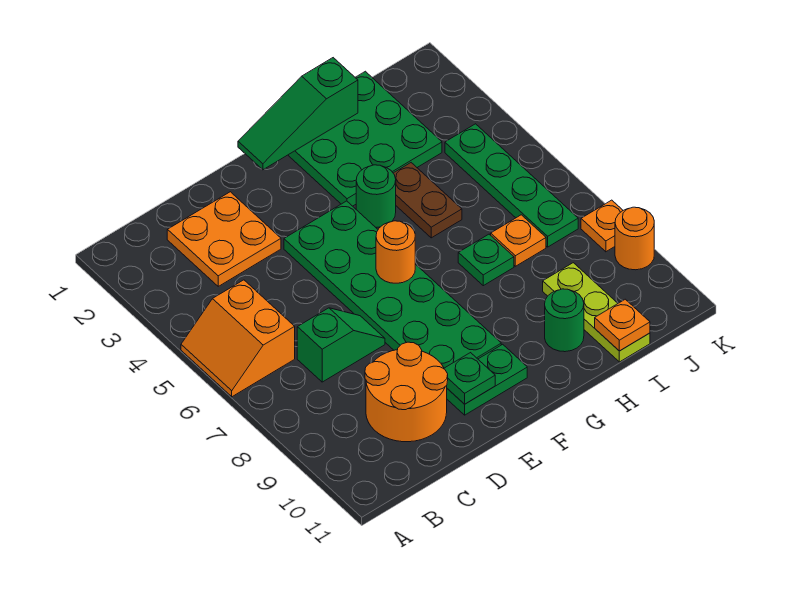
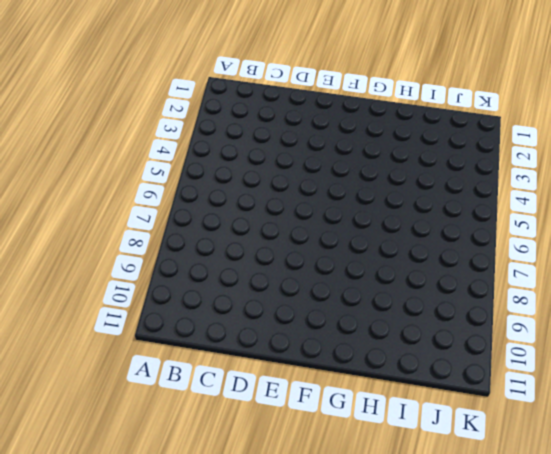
none -> orange slope A5:B6 level 1 top B
none -> orange plate C2:D3 level 1
none -> green slope C7:D7 level 1 top C

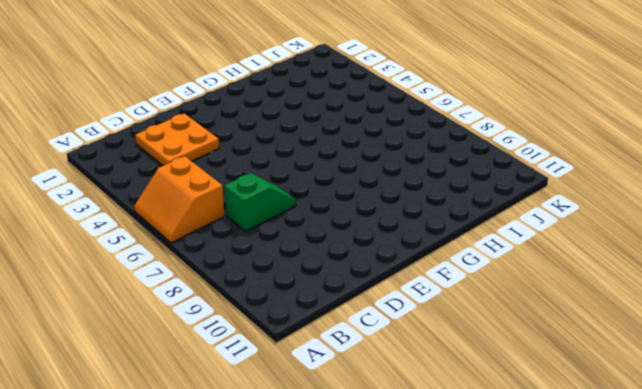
none -> orange round brick C9:D10 level 1
none -> green plate E4:F9 level 1
none -> green plate E10:F10 level 1

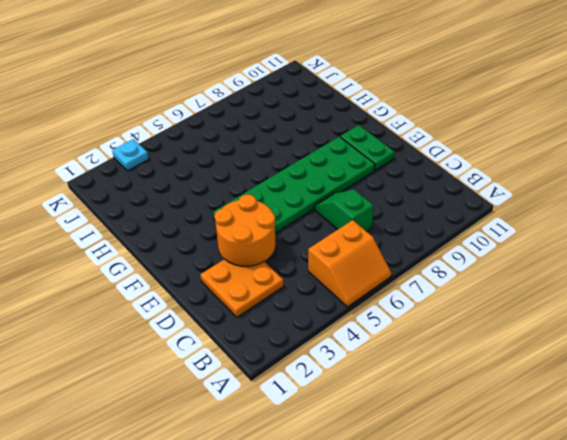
orange round brick D3:E4 level 2 -> orange round brick C9:D10 level 1
cyan plate K3 level 1 -> none
none -> green plate G1:I3 level 1
none -> green round brick G4 level 1
none -> brown plate H4:H5 level 1

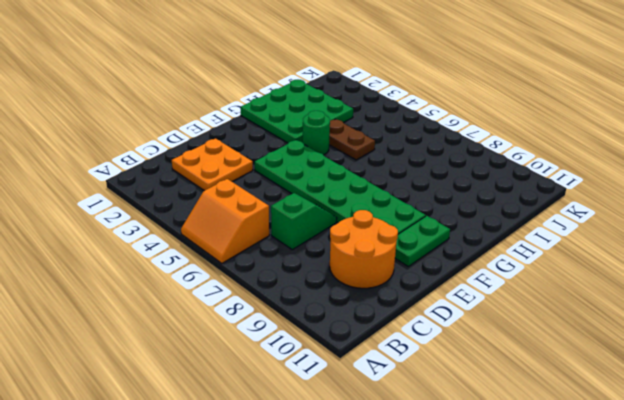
none -> green plate H7 level 1
none -> green round brick H10 level 1
none -> orange plate I7 level 1

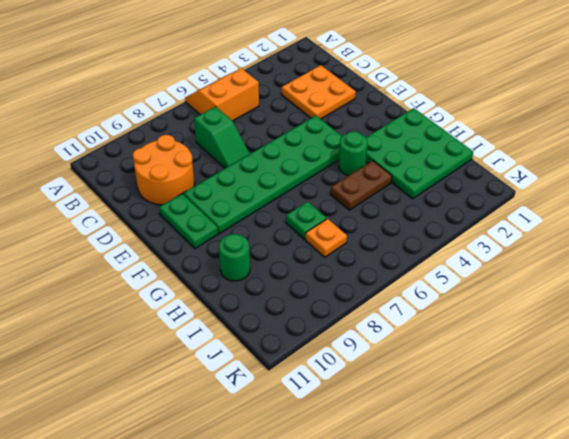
none -> lime plate I9:I11 level 1
none -> green plate J4:J7 level 1
none -> orange plate K8 level 1

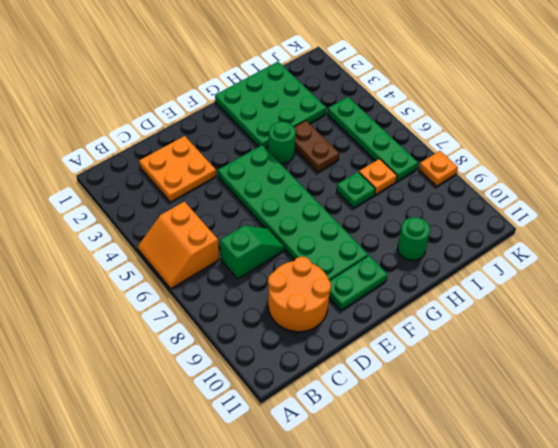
none -> lime plate I9:I11 level 1
none -> orange round brick K9 level 1
none -> green plate E10 level 2

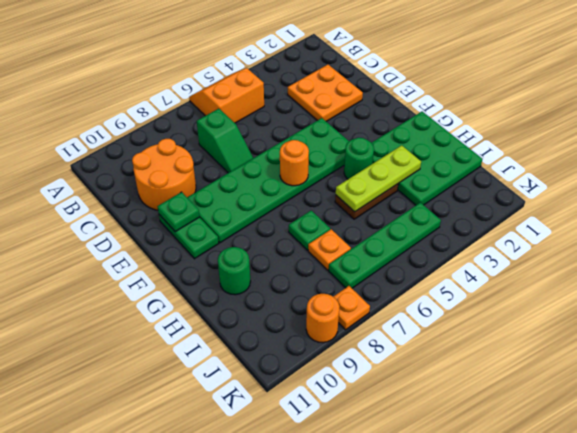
lime plate H3:H5 level 2 -> lime plate I9:I11 level 1
none -> green slope F1:H1 level 2 top H
none -> orange plate I11 level 2

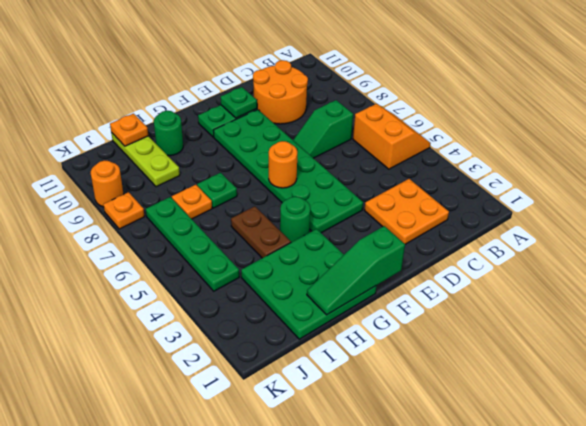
green slope F1:H1 level 2 top F -> green slope F1:H1 level 2 top H

